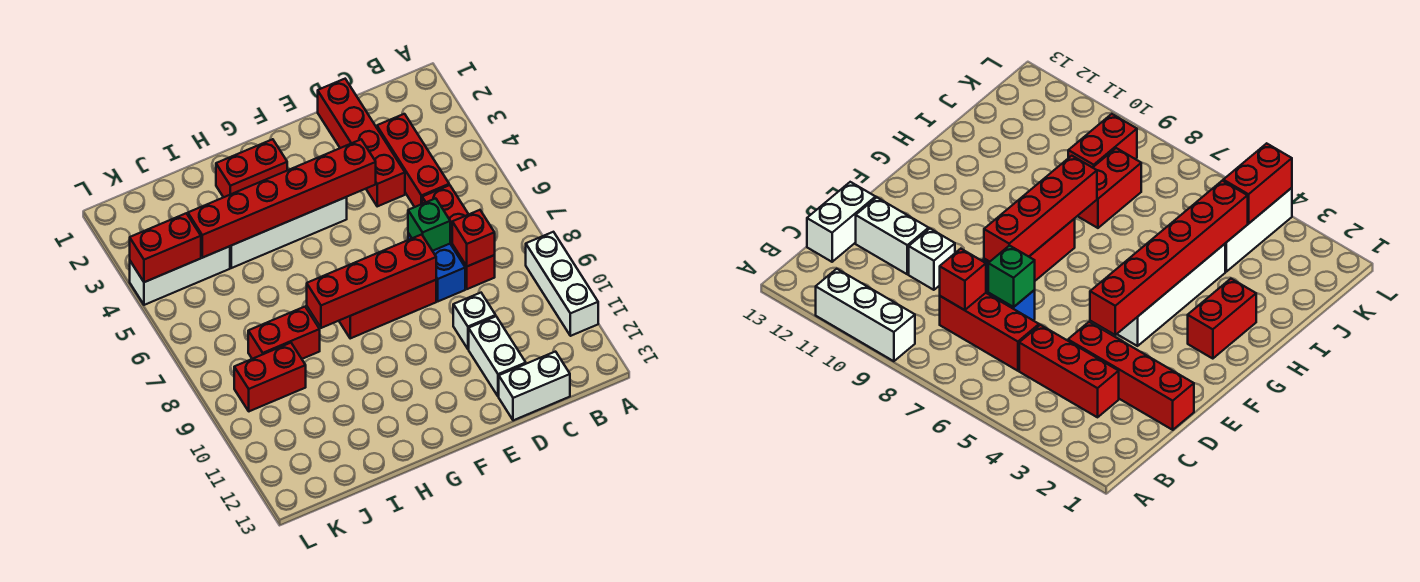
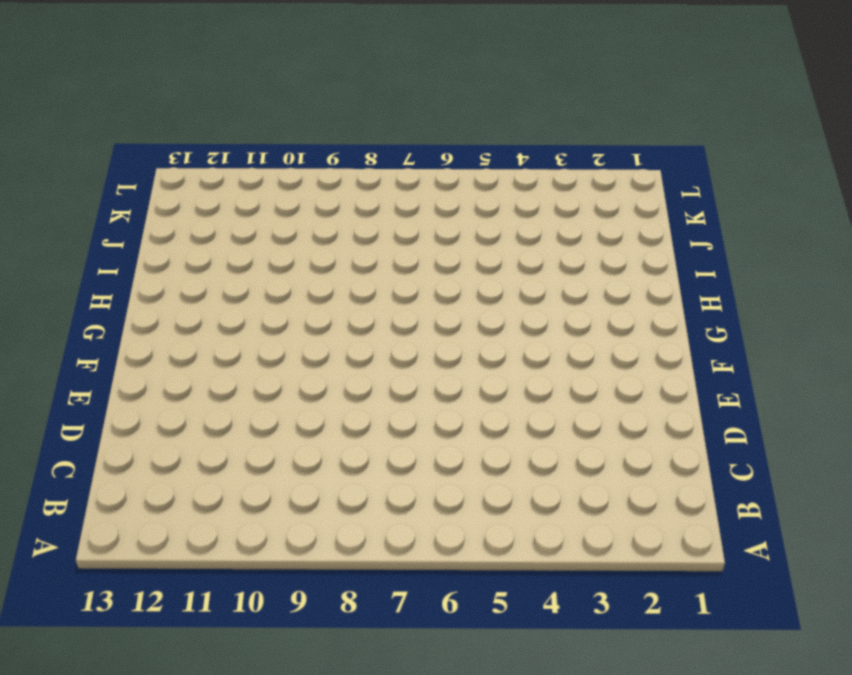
none -> white brick A9:A11 level 1
none -> red brick C3:C5 level 1
none -> red brick C6:C8 level 1

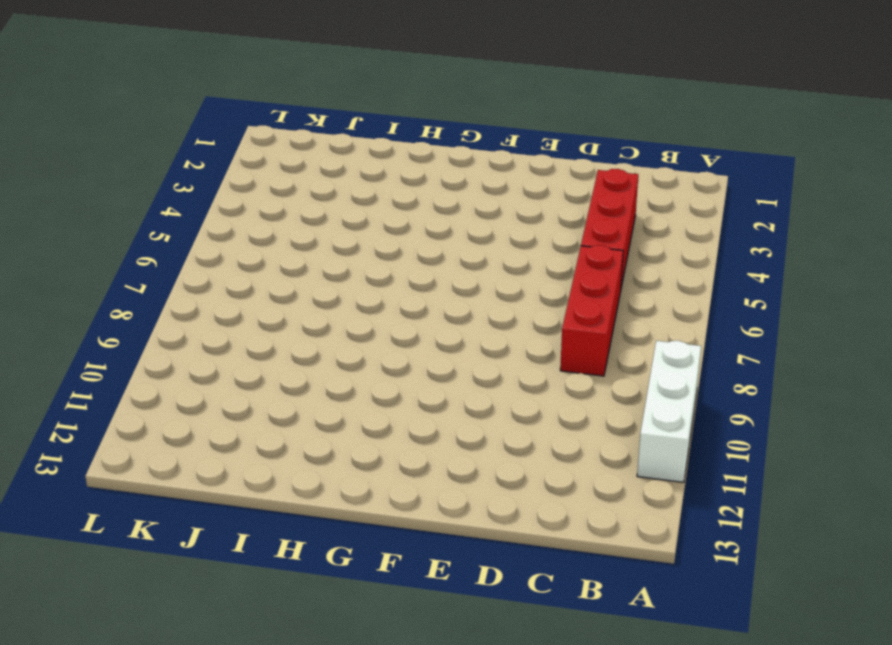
none -> white brick C13:D13 level 1
none -> red brick D1:D4 level 1
none -> blue brick D7:D8 level 1

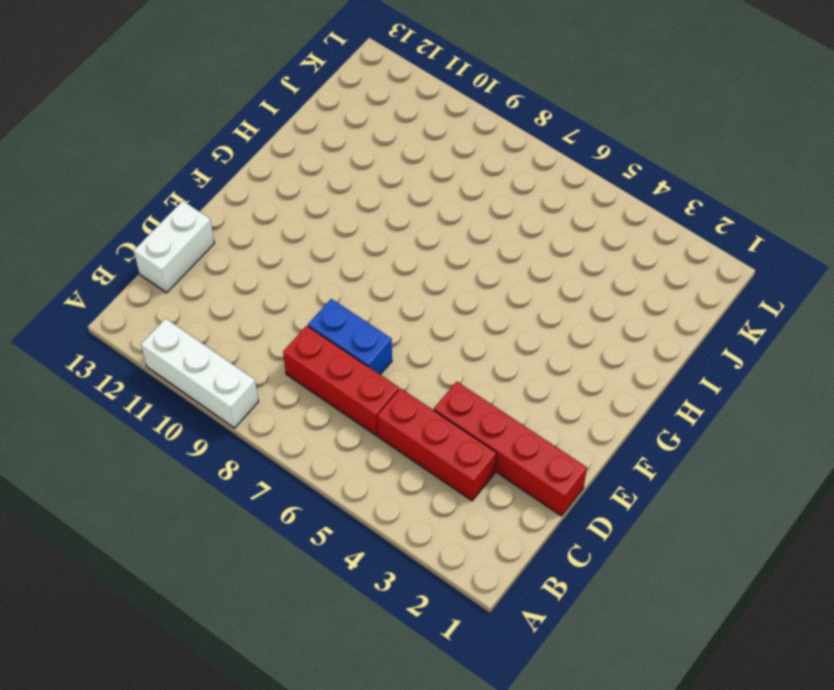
none -> white brick D10 level 1
none -> white brick D11:D12 level 1
none -> red brick E8:G8 level 1

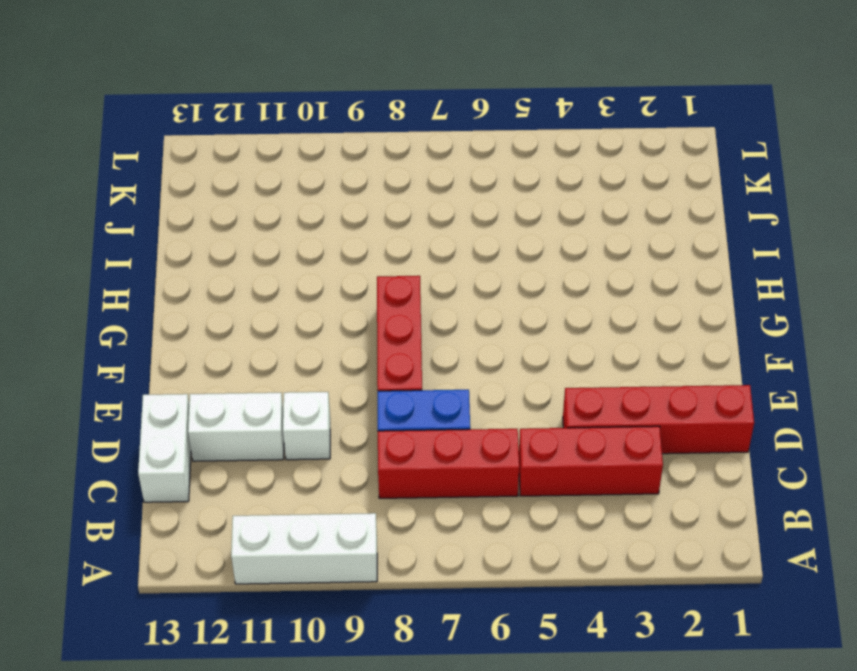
none -> white brick F4:I4 level 1
none -> red brick G2:H2 level 1
none -> red brick I8:J8 level 1

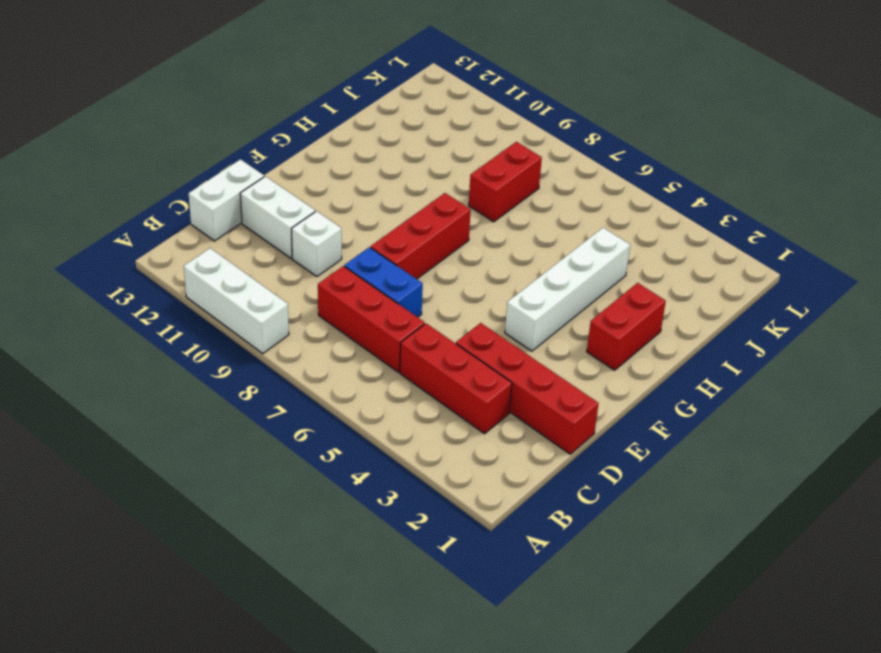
none -> white brick J4:L4 level 1
none -> red brick J9:K9 level 1
none -> red brick C8 level 2

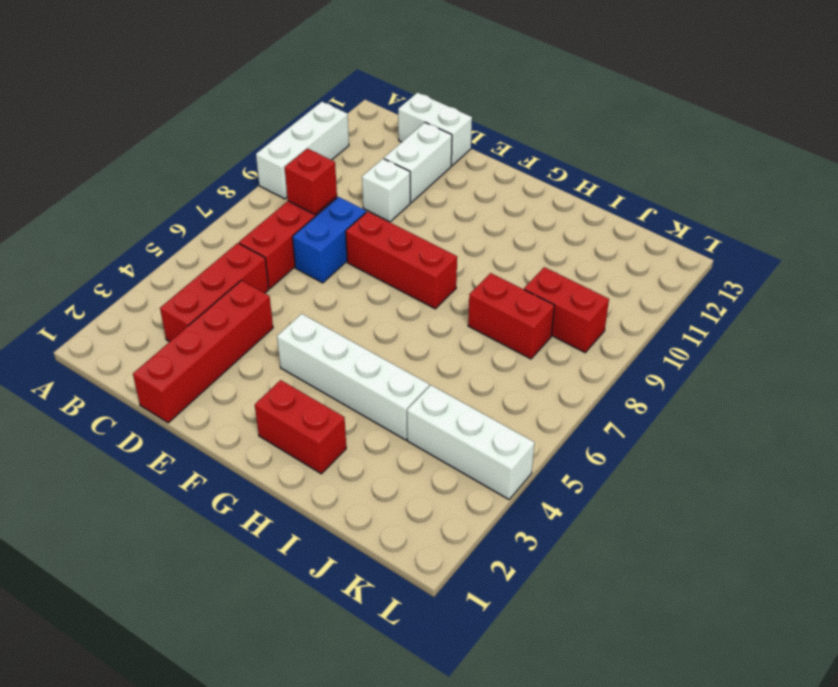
none -> green brick D7 level 2
none -> red brick E4:J4 level 2
none -> red brick E8:H8 level 2

